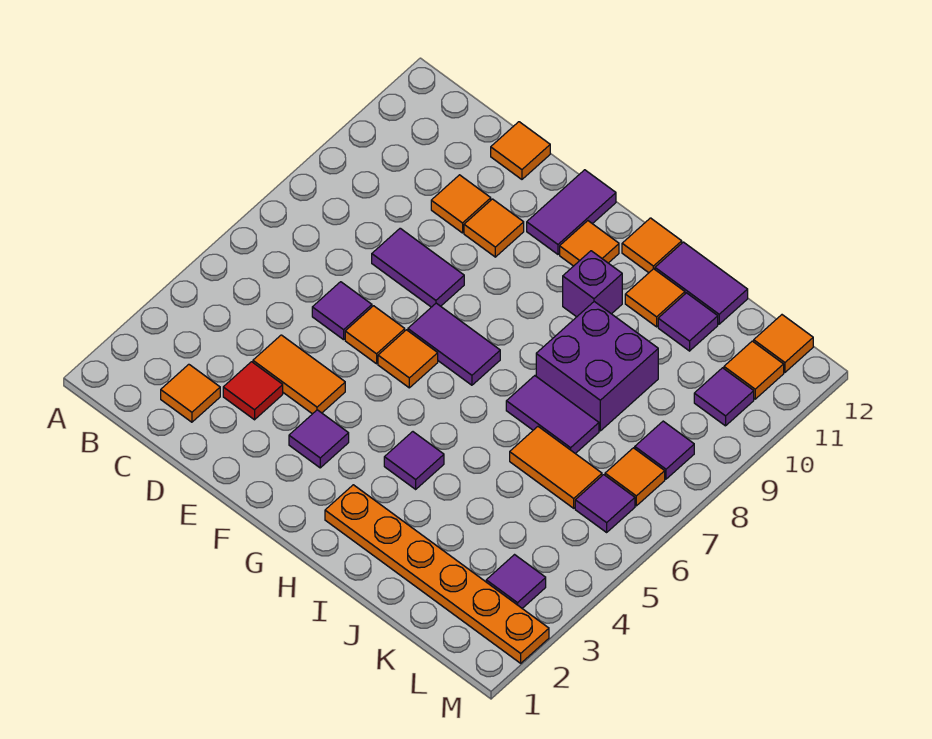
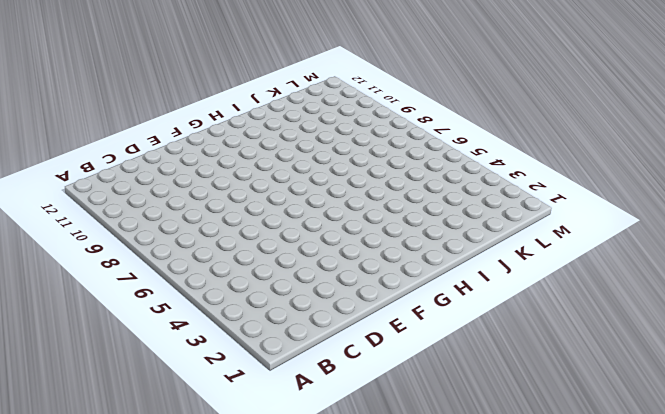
none -> orange tile C2 level 1
none -> red tile D3 level 1
none -> orange tile D4:E4 level 1
none -> purple tile D6 level 1

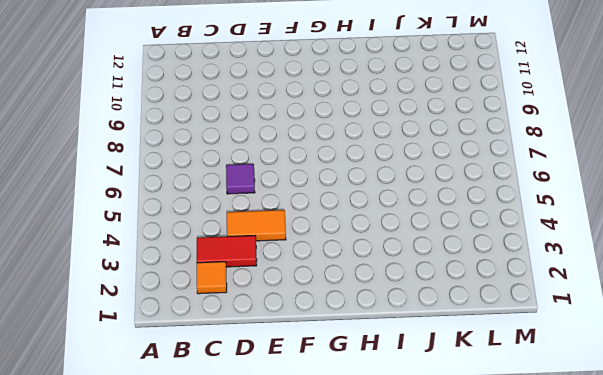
red tile C3:D3 level 1 -> red tile D3 level 1
none -> purple tile D8:E8 level 1
none -> orange tile D10 level 1
none -> orange tile D12 level 1
none -> orange tile E6 level 1

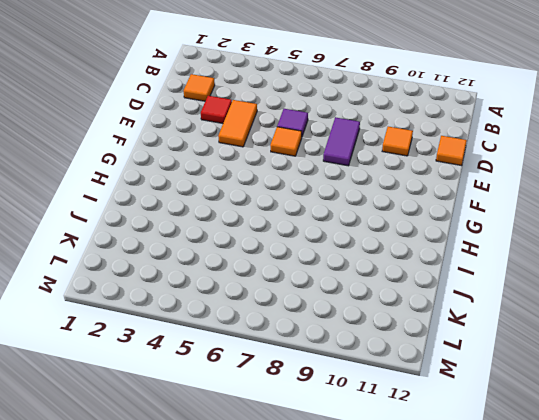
none -> orange tile E10 level 1
none -> purple tile F3 level 1
none -> orange tile F6 level 1
none -> purple tile F7:G7 level 1

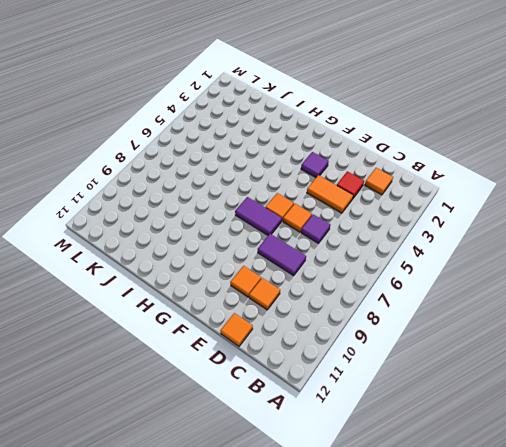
none -> purple tile F11:F12 level 1
none -> orange tile G11 level 1
none -> orange plate H2:M2 level 1
none -> purple tile H4 level 1

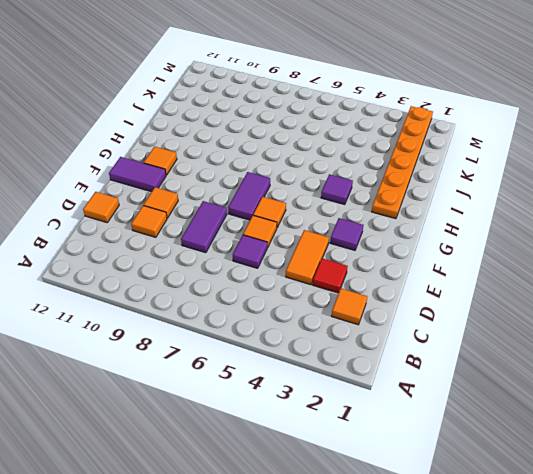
none -> purple brick H10 level 1
none -> orange tile H12 level 1
none -> purple tile I7:J7 level 1
none -> purple brick I8:J9 level 1

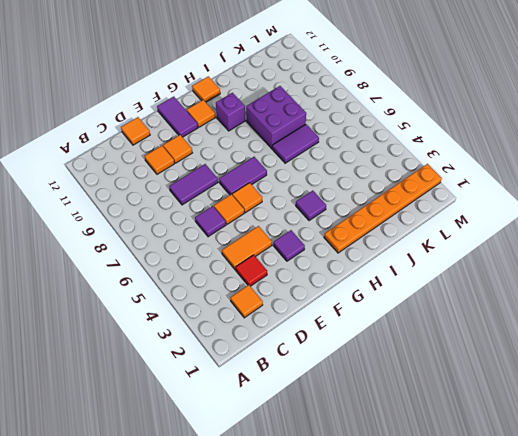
none -> orange tile I11 level 1
none -> purple tile I12:J12 level 1
none -> orange tile J6:K6 level 1
none -> purple tile J11 level 1

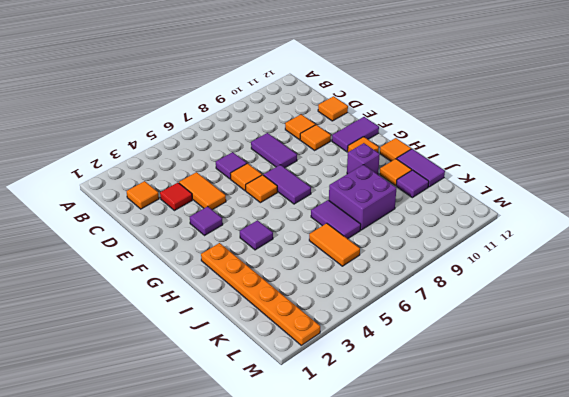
none -> purple tile L3 level 1
none -> purple tile L6 level 1
none -> orange tile L7 level 1
none -> purple tile L8 level 1

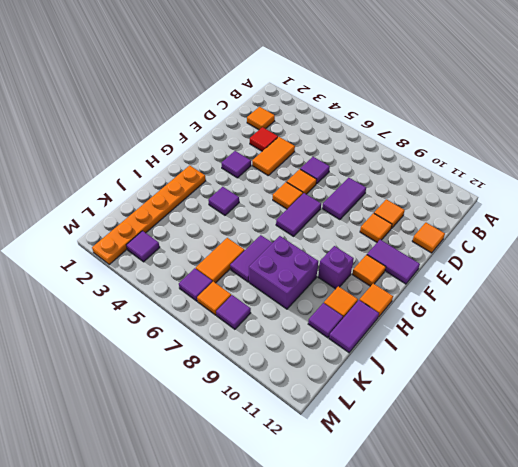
none -> purple tile L10 level 1
none -> orange tile L11 level 1
none -> orange tile L12 level 1

